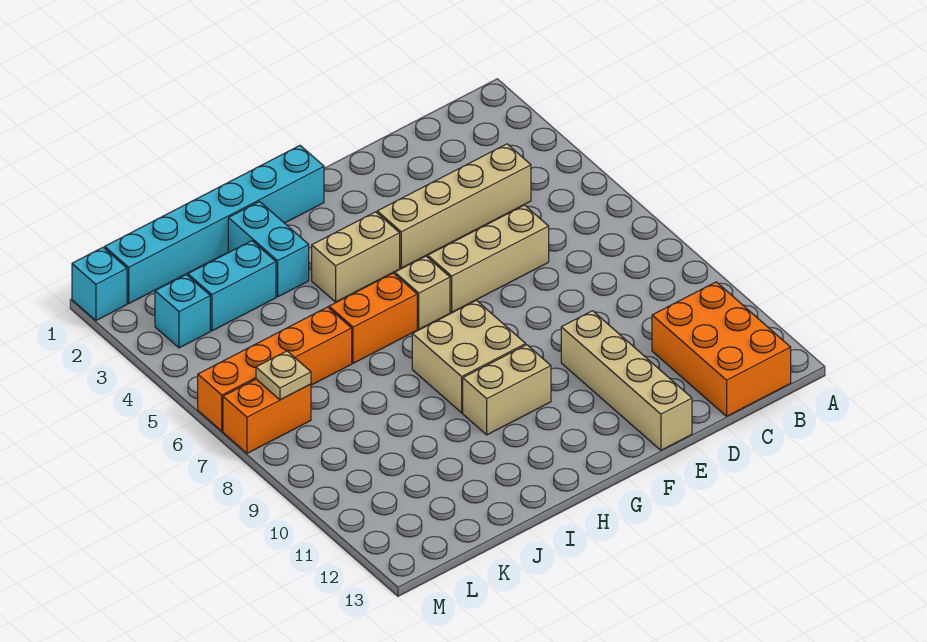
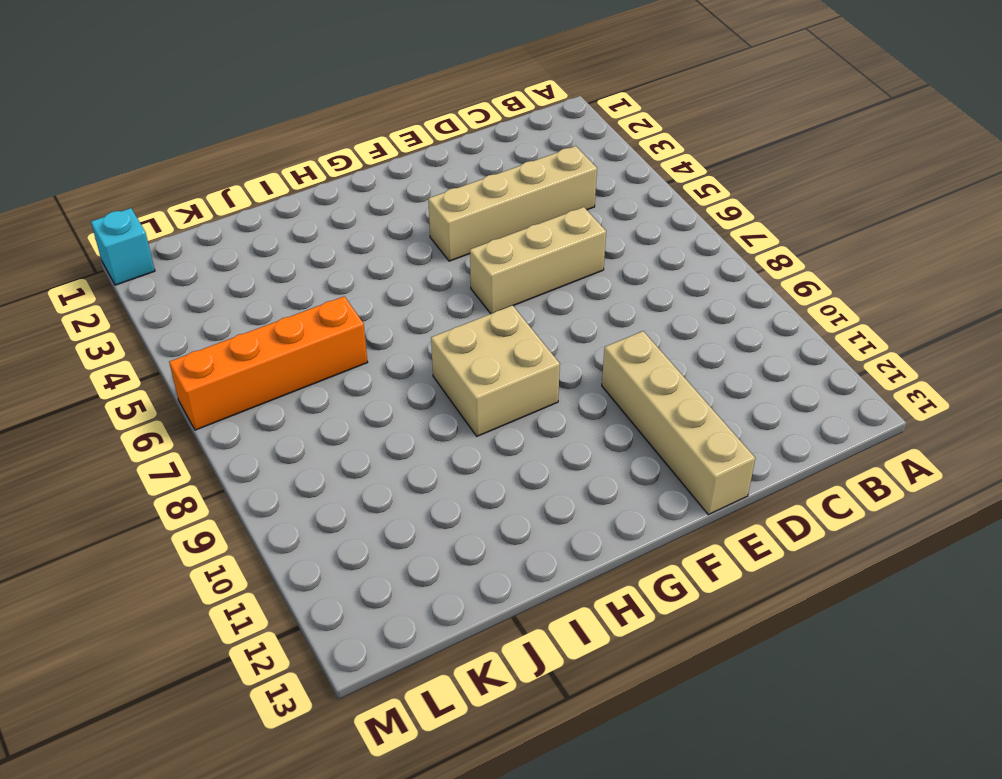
none -> orange brick B11:C13 level 1
none -> cyan brick G1:L1 level 1
none -> tan brick G4:H4 level 1

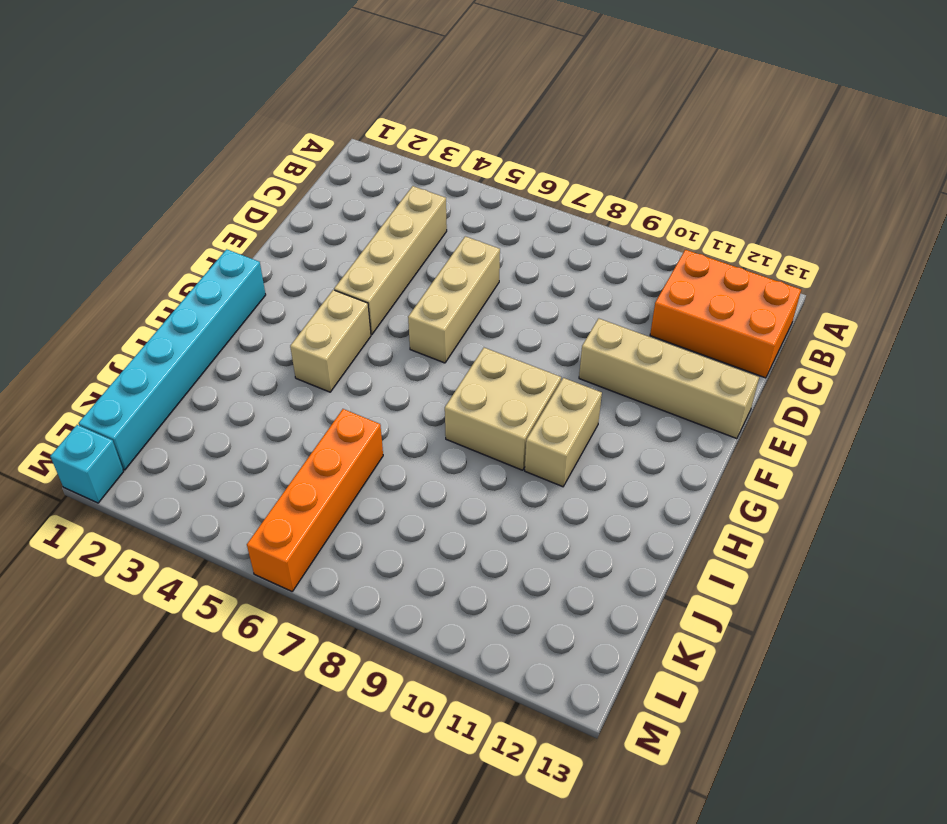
none -> tan brick G6 level 1
none -> orange brick H6:I6 level 1
none -> cyan brick I2:I3 level 1

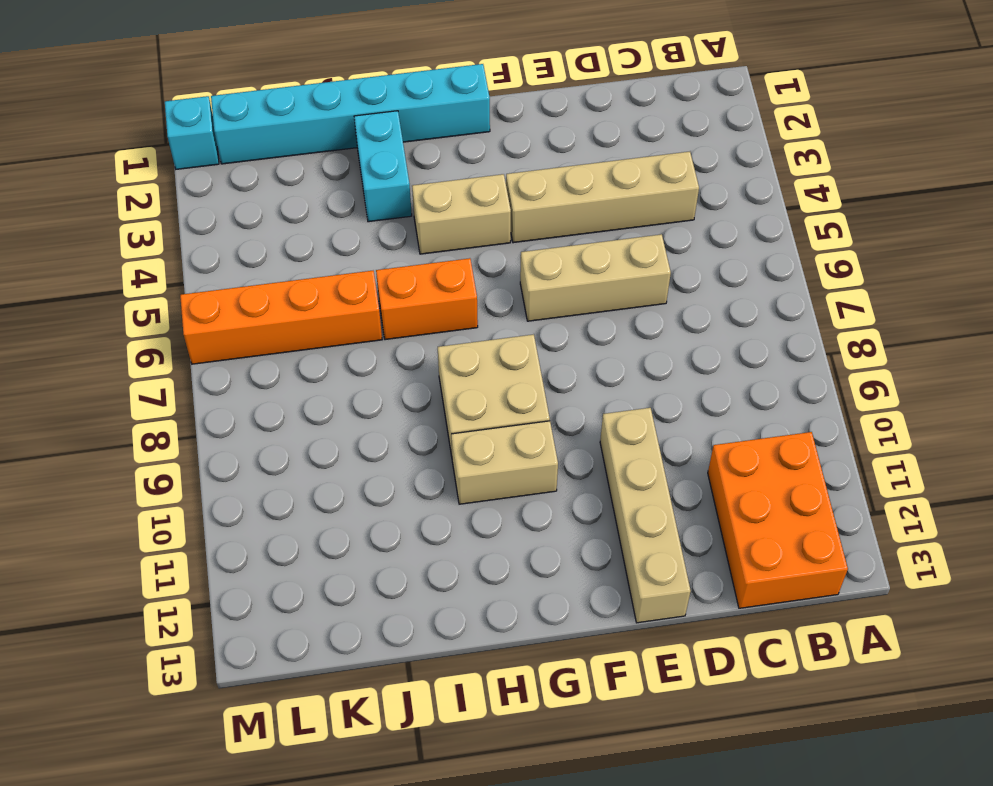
none -> tan brick G6 level 1
none -> cyan brick J3:K3 level 1
none -> cyan brick L3 level 1

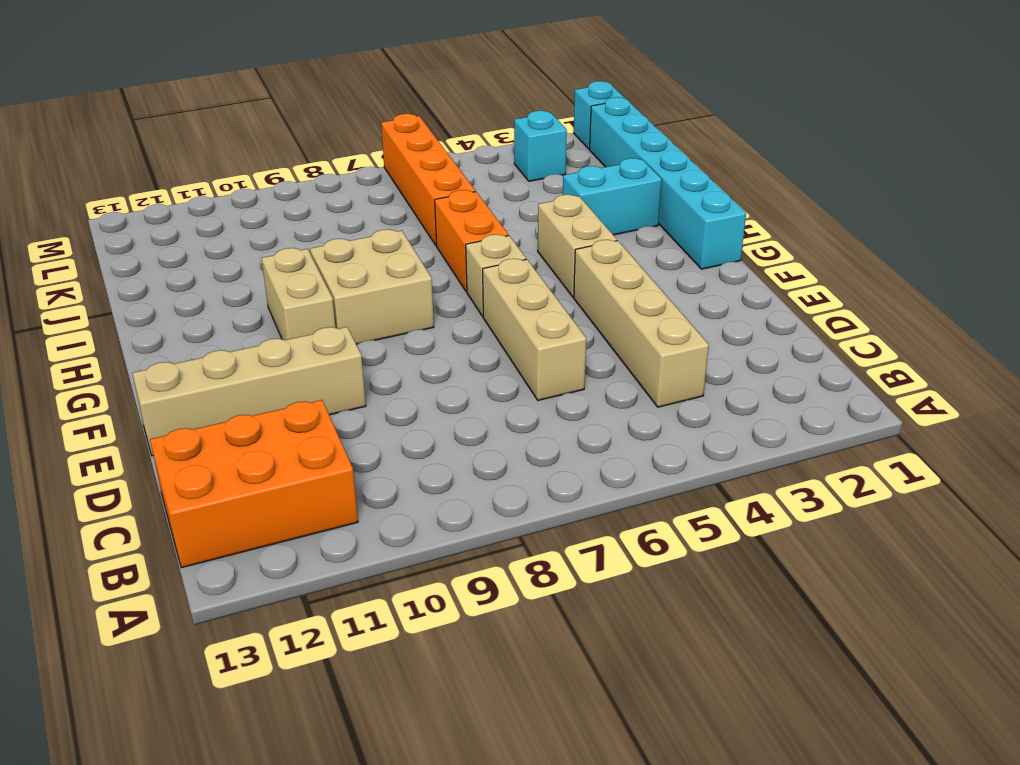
none -> cyan brick J3:K3 level 1
none -> orange brick L7:M7 level 1
none -> tan plate L7 level 2

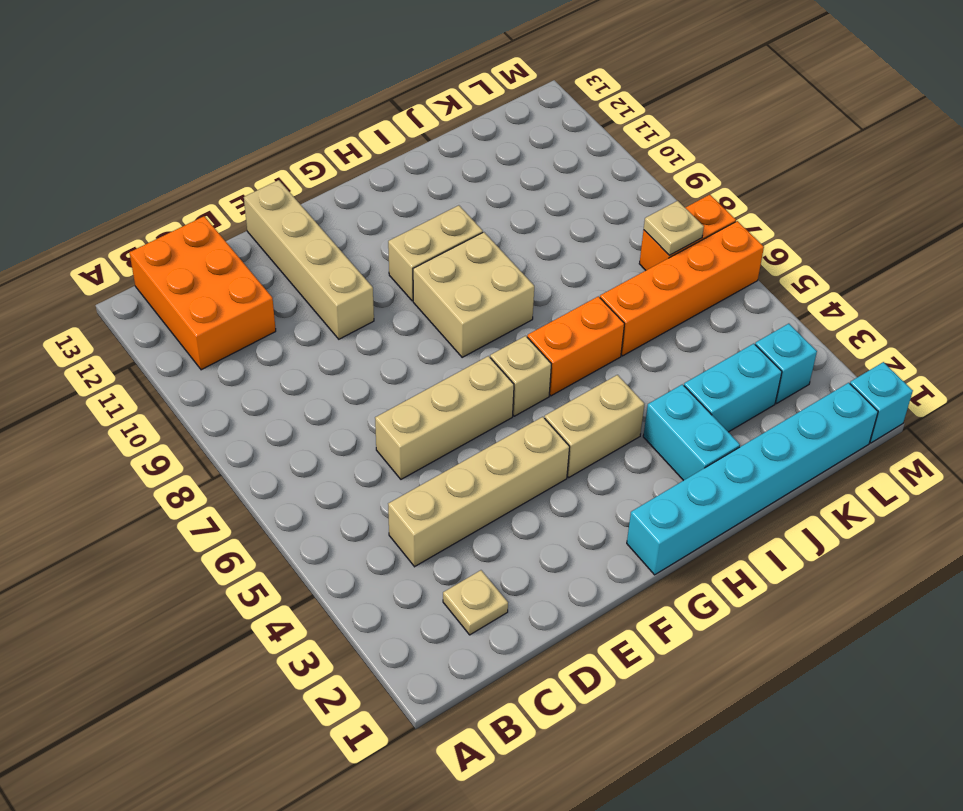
tan plate C2 level 1 -> none

